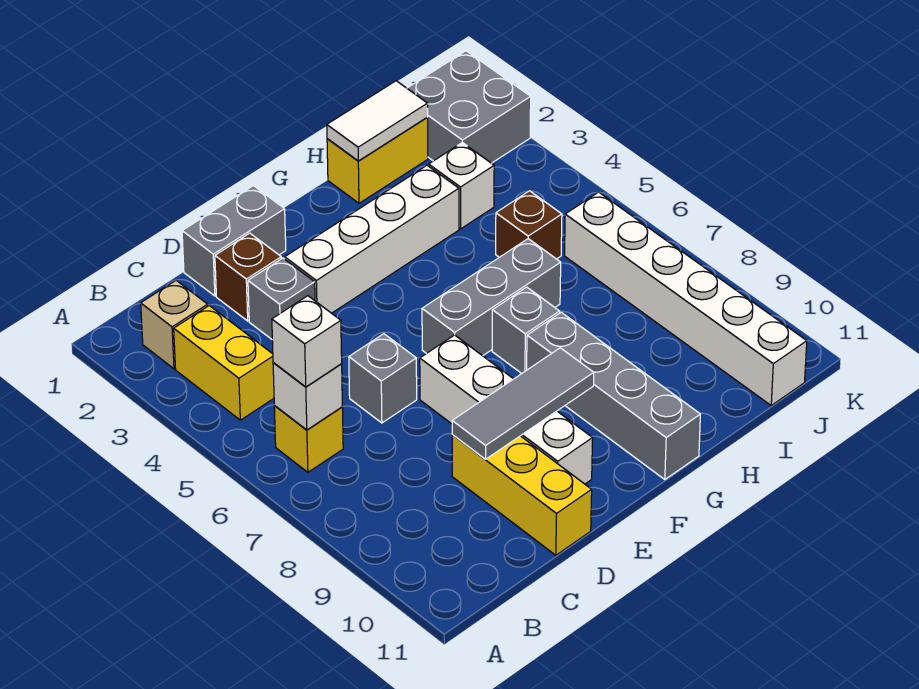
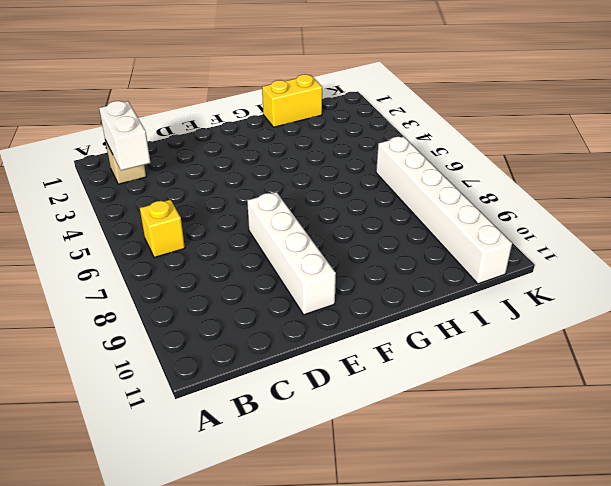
white brick B2:B3 level 2 -> none
none -> yellow brick B3:B4 level 1
none -> grey brick D1:E1 level 1
none -> brown brick D2 level 1

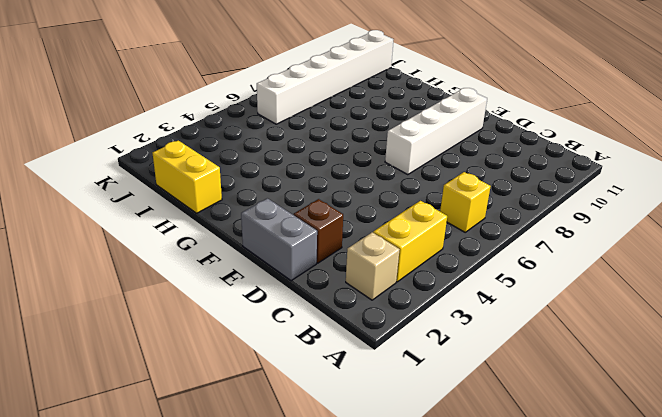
none -> grey brick D3 level 1
none -> grey brick D6 level 1
none -> yellow brick D9:D11 level 1

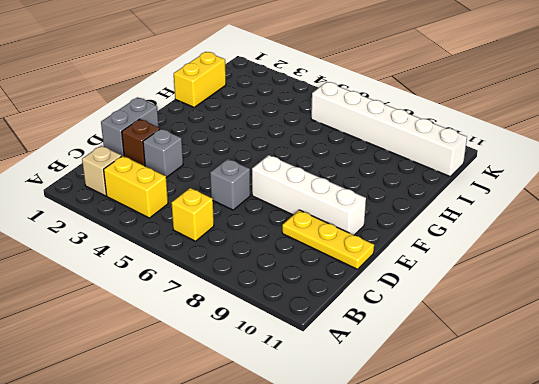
yellow plate D9:D11 level 1 -> yellow brick D9:D11 level 1
none -> white brick E3:H3 level 1
none -> grey brick F6:H6 level 1
none -> grey brick G7 level 1

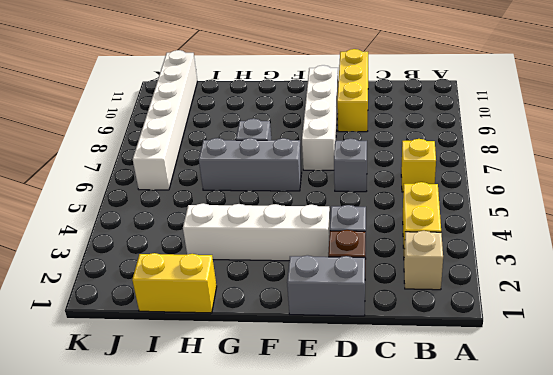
none -> grey brick G8:G11 level 1
none -> white brick I3 level 1
none -> brown brick I5 level 1

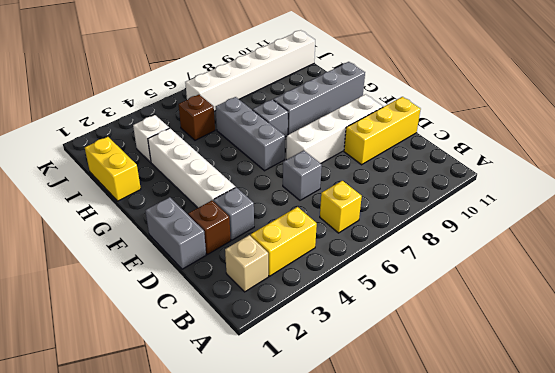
none -> grey brick J1:K2 level 1
none -> white brick B6 level 2
none -> grey tile D9:F9 level 2

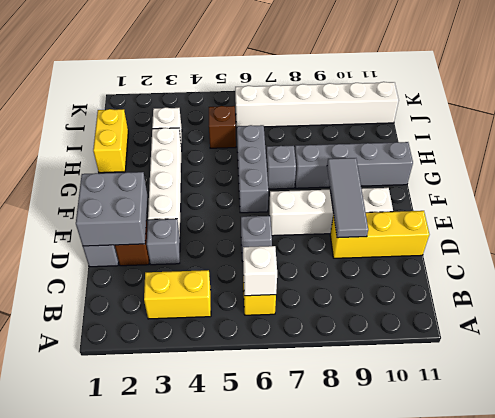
grey brick D1:E2 level 2 -> grey brick J1:K2 level 1
none -> tan brick B2 level 1
none -> white tile H1:I1 level 2
none -> white brick B6 level 3

